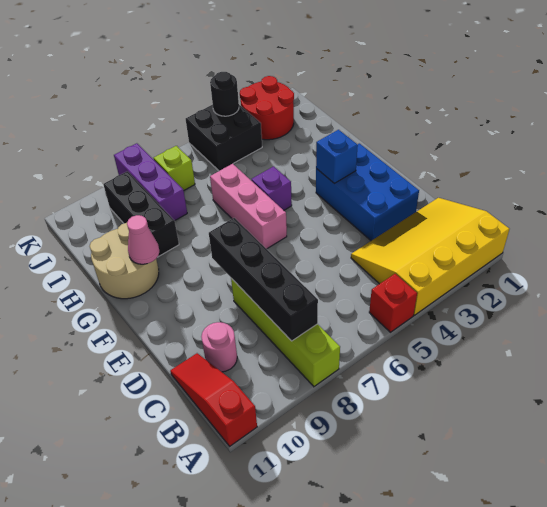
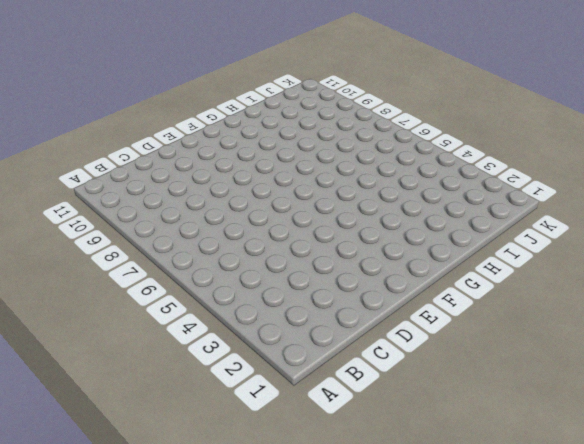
none -> yellow slope A1:C4 level 1 top A
none -> red brick A5 level 1
none -> lime brick A8:D8 level 1

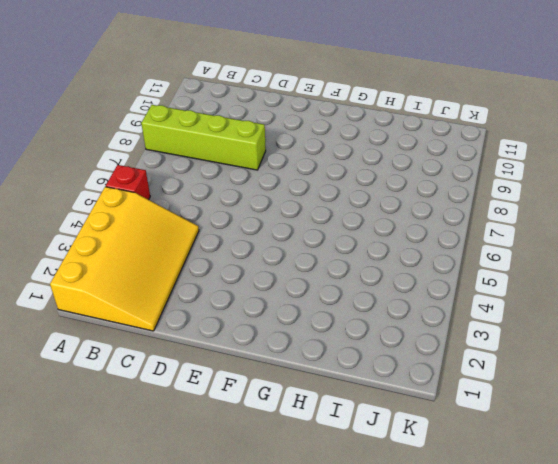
none -> red slope A11:C11 level 1 top A
none -> pink round brick C10 level 1
none -> blue brick D2:F3 level 1

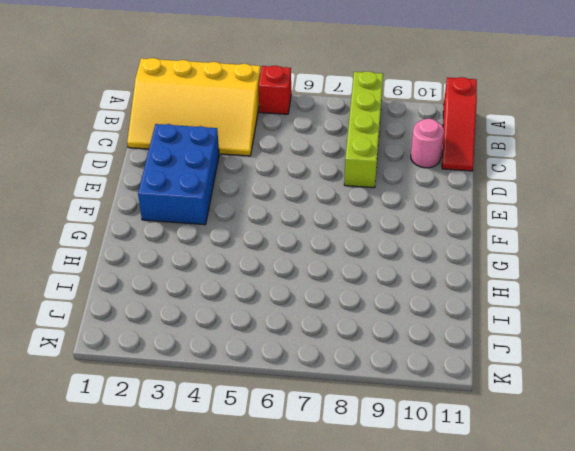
none -> pink brick F6:H6 level 1
none -> purple brick G5 level 1
none -> tan round brick G10:H11 level 1

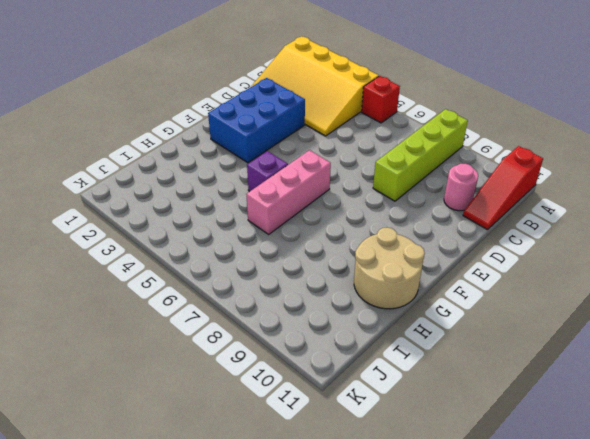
none -> black brick H9:J9 level 1
none -> purple brick I8:K8 level 1
none -> red round brick J2:K3 level 1

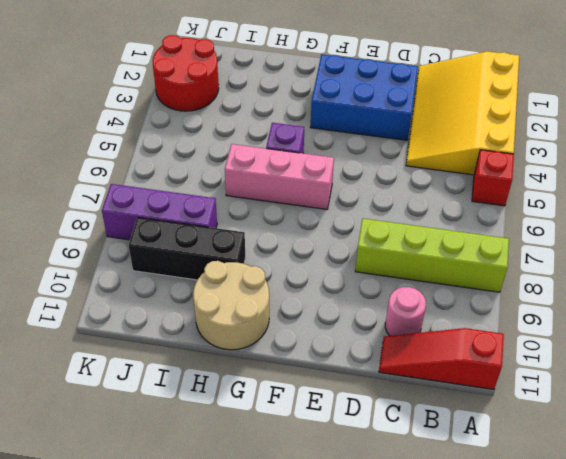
none -> black brick J4:K5 level 1
none -> lime brick J7 level 1
none -> black brick B8:E8 level 2

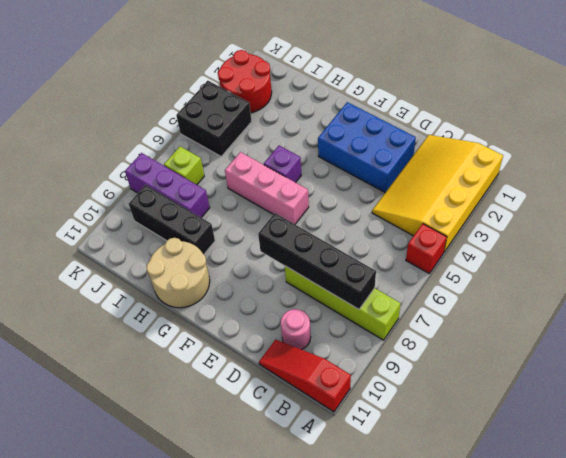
none -> blue brick F3 level 2
none -> pink cone G10 level 2
none -> black round brick K4 level 2

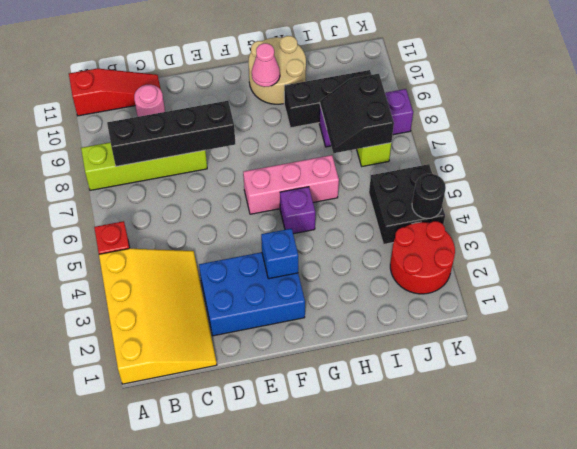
black slope I7:J8 level 2 top J -> none

